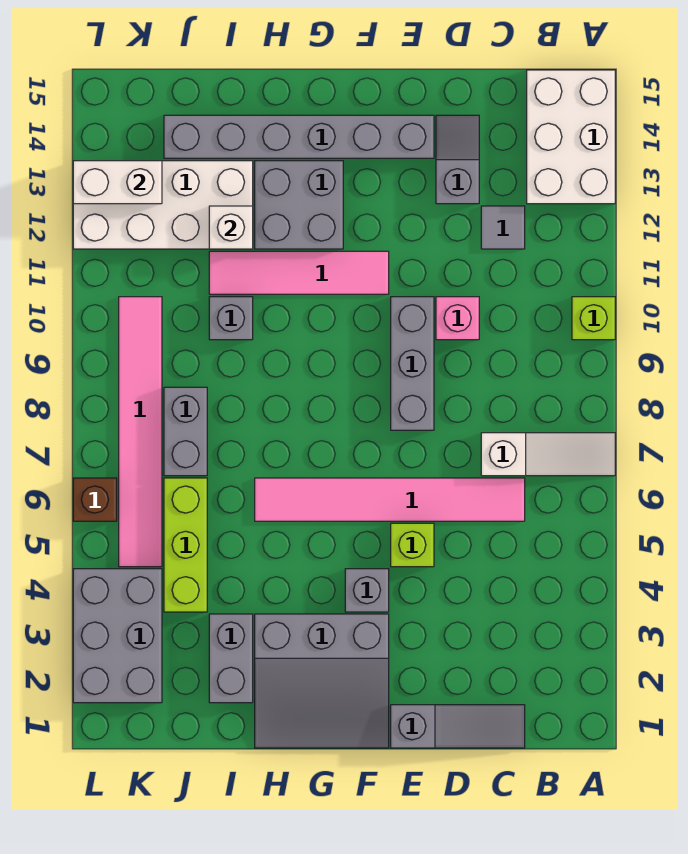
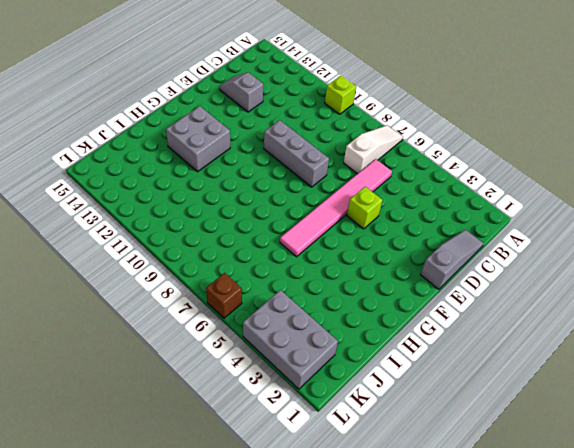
none -> white brick A13:B15 level 1
none -> grey tile C12 level 1
none -> pink brick D10 level 1

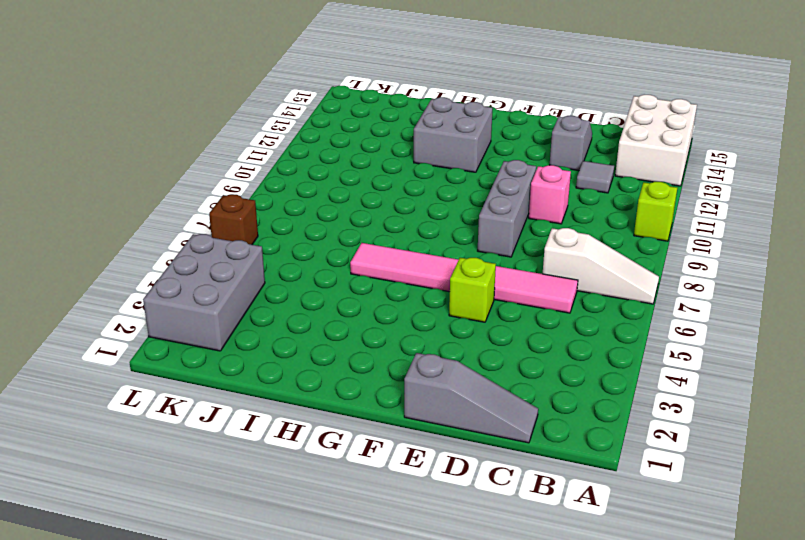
none -> grey brick E14:J14 level 1
none -> grey slope F1:H3 level 1 top 3
none -> grey brick F4 level 1

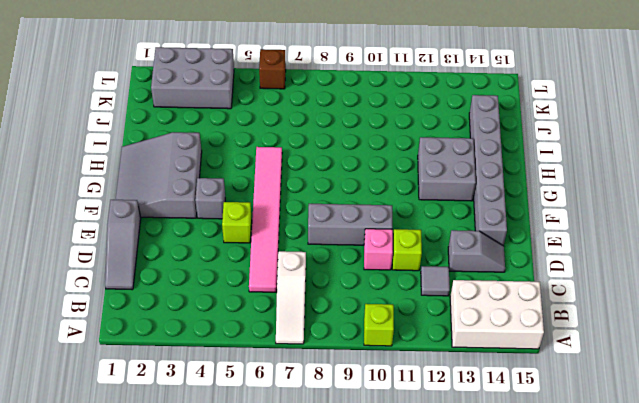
lime brick D11 level 1 -> none
none -> pink tile F11:I11 level 1
none -> grey brick I2:I3 level 1
none -> grey brick I10 level 1

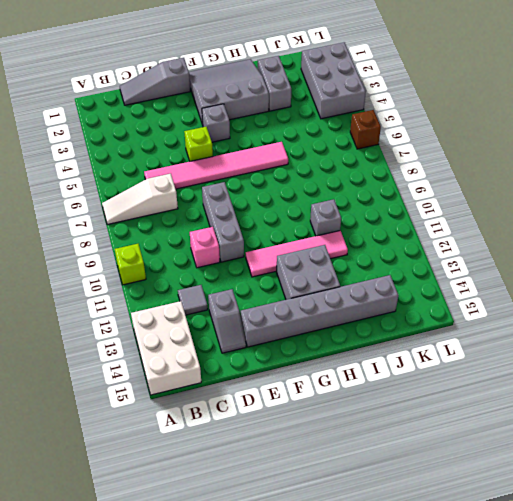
none -> white brick I12:L13 level 1
none -> lime brick J4:J6 level 1
none -> grey brick J7:J8 level 1

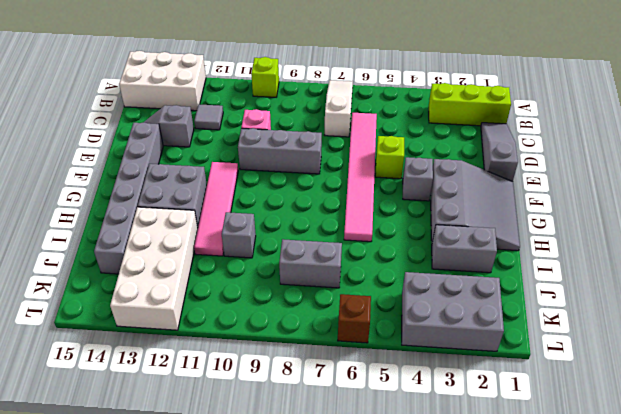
lime brick B1:B3 level 1 -> lime brick J4:J6 level 1
none -> pink tile K5:K10 level 1
none -> white brick I12 level 2
none -> white brick K13:L13 level 2

